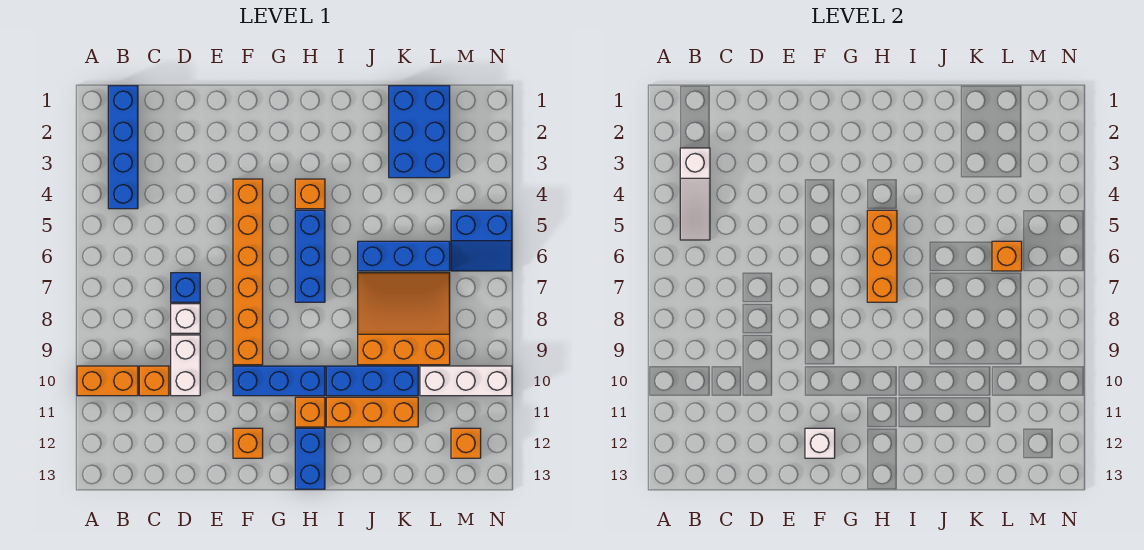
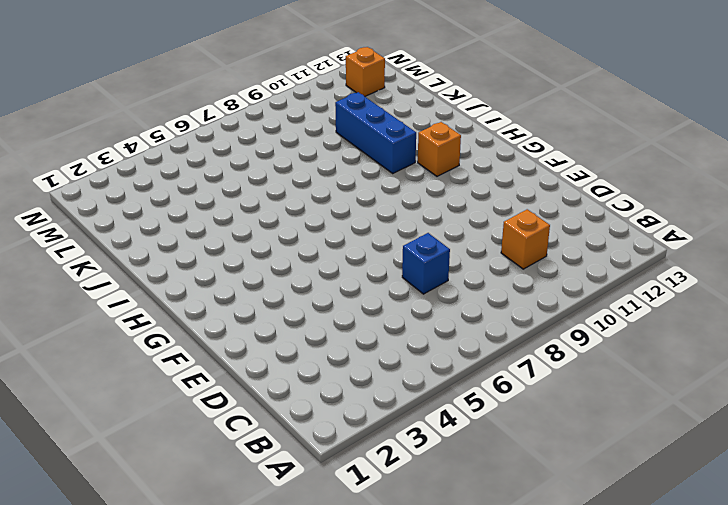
none -> orange brick A10:B10 level 1
none -> blue brick B1:B4 level 1
none -> white brick D8 level 1

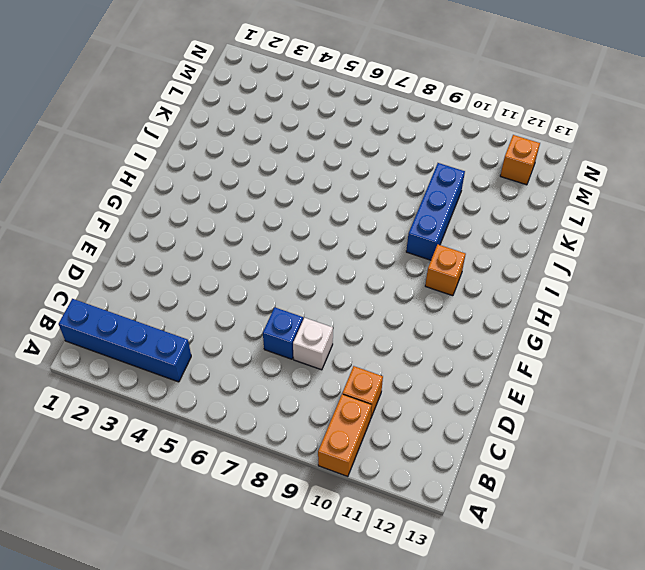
none -> white brick D9:D10 level 1
none -> orange brick F4:F9 level 1
none -> blue brick F10:H10 level 1

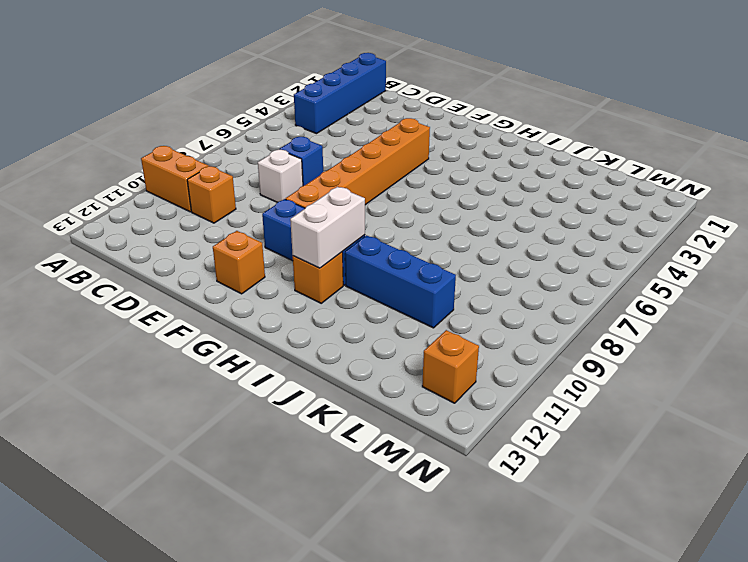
white brick H10:H11 level 2 -> white brick D9:D10 level 1
none -> orange brick H4 level 1
none -> blue brick H5:H7 level 1
none -> blue brick H12:H13 level 1

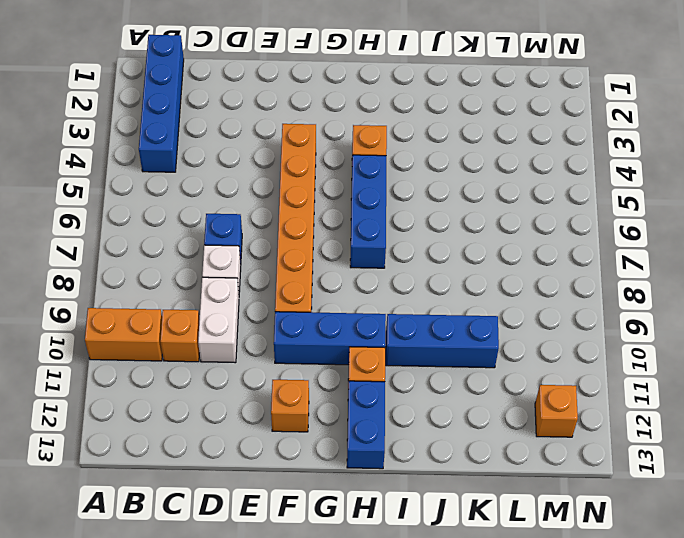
none -> orange brick I11:K11 level 1
none -> blue brick J6:L6 level 1
none -> orange slope J7:L9 level 1 top 9

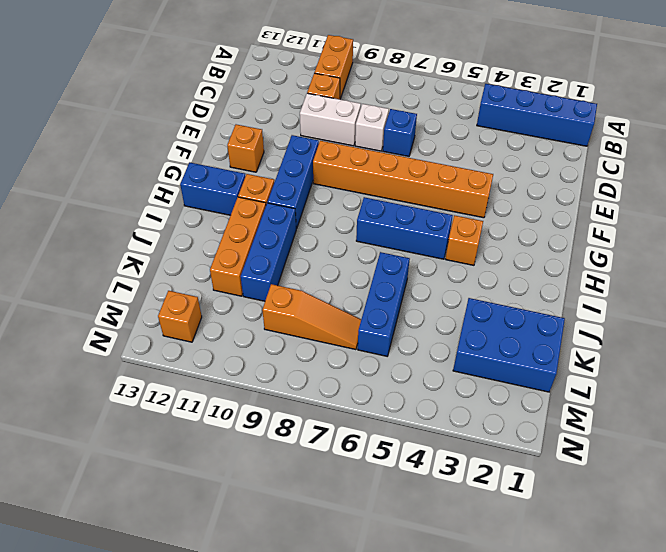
orange slope L7:L9 level 1 top 9 -> orange slope J7:L9 level 1 top 9
none -> white brick L10:N10 level 1
none -> blue slope M5:N6 level 1 top 5
none -> white slope B3:B5 level 2 top 3

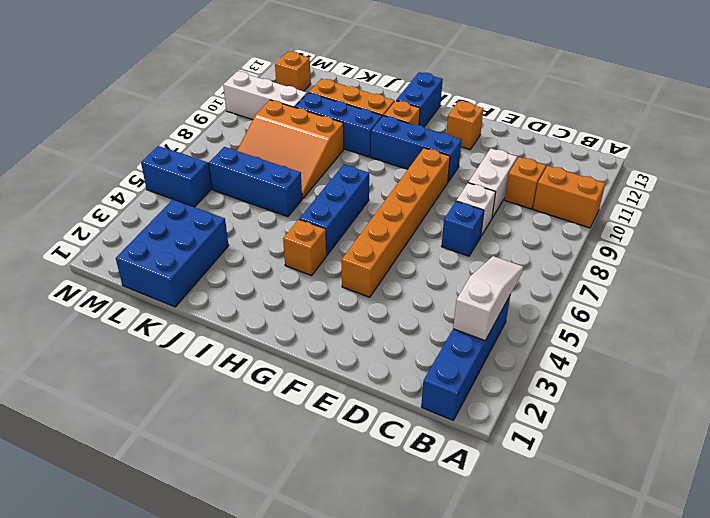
none -> white brick F12 level 2
none -> orange brick H5:H7 level 2
none -> orange brick L6 level 2

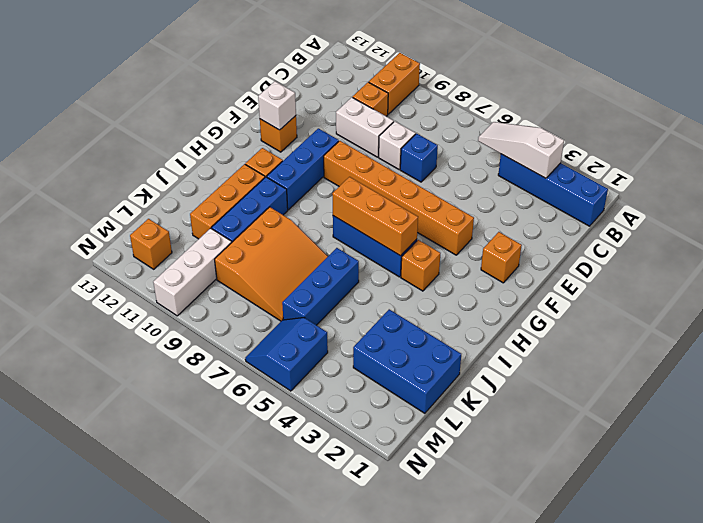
orange brick F2 level 1 -> orange brick L6 level 2
none -> blue brick H12:H13 level 1

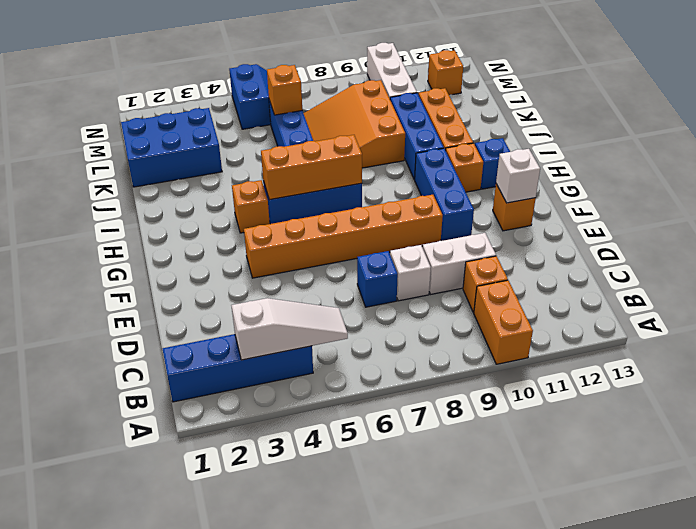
blue brick H12 level 1 -> blue brick H12:H13 level 1

